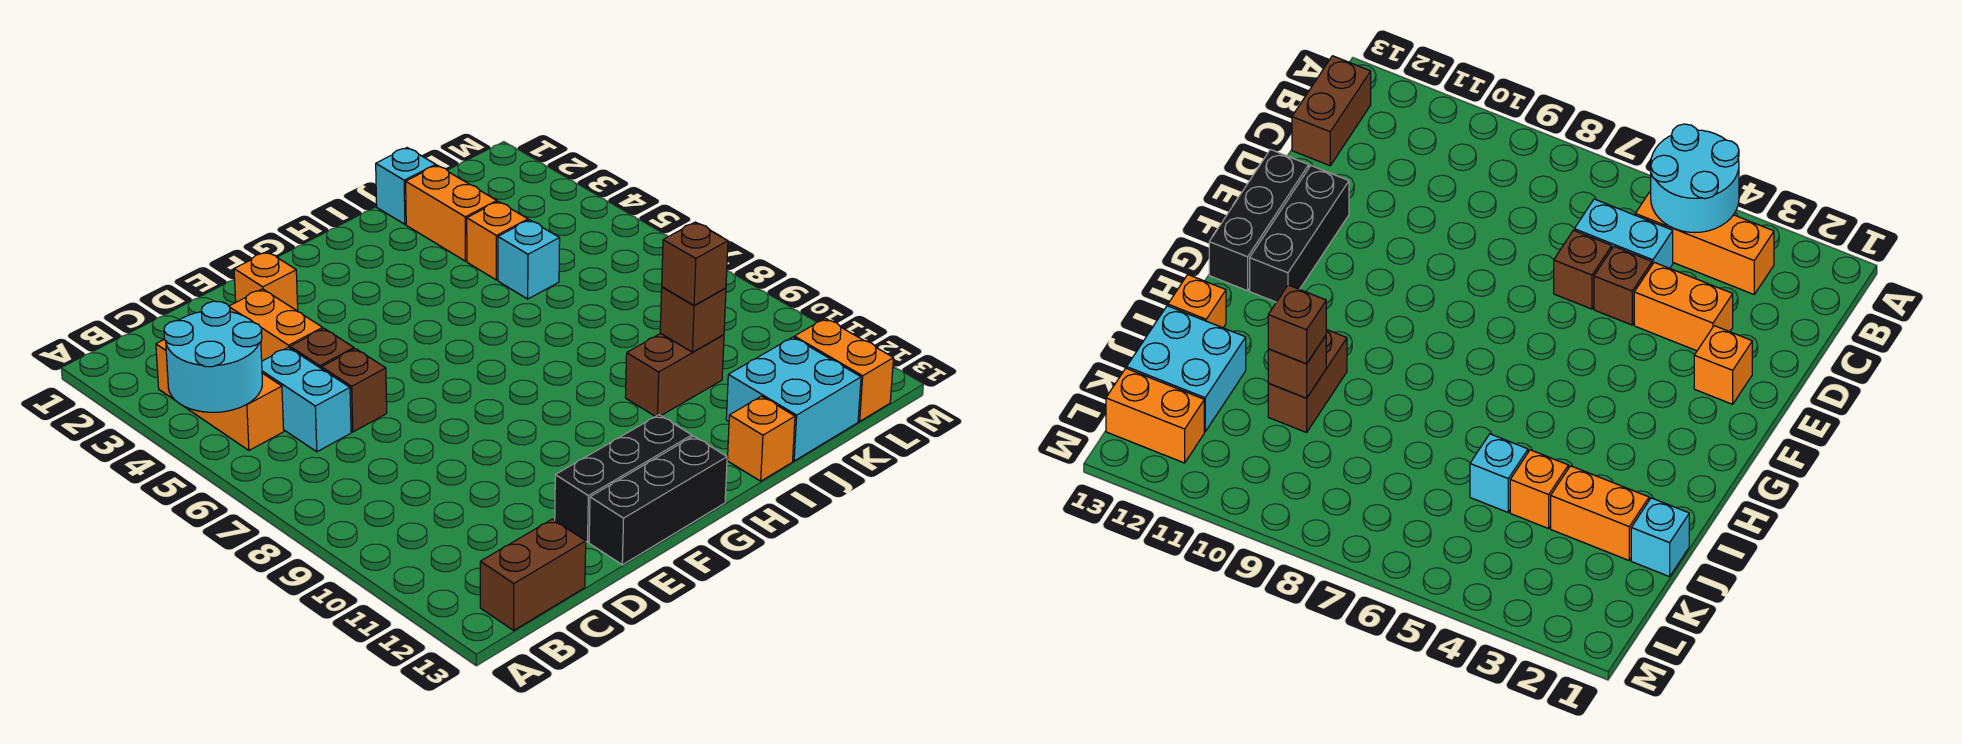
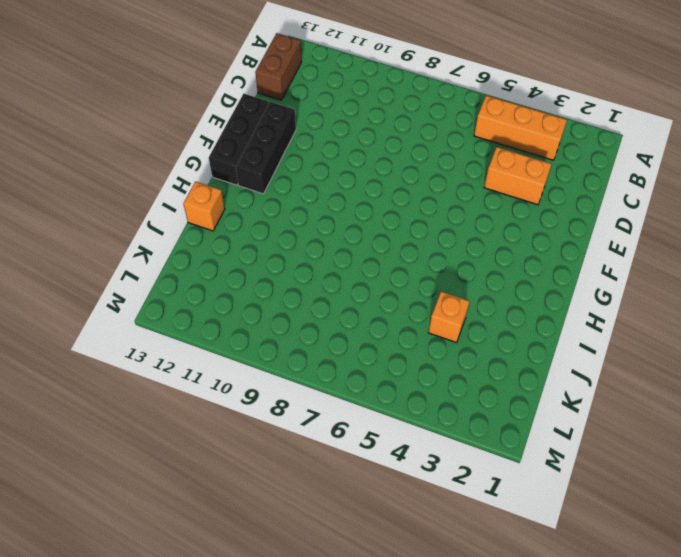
none -> cyan brick C5:C6 level 1
none -> brown brick D5 level 1
none -> brown brick D6 level 1

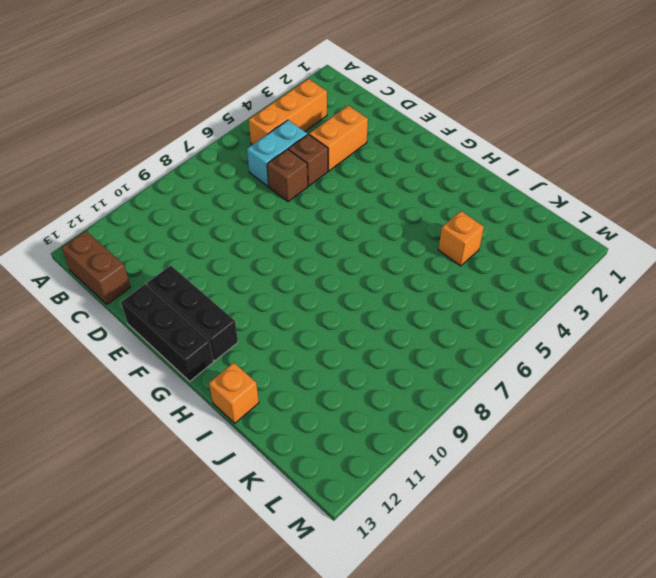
none -> orange brick E2 level 1
none -> brown brick I10:J10 level 1
none -> cyan brick J1 level 1

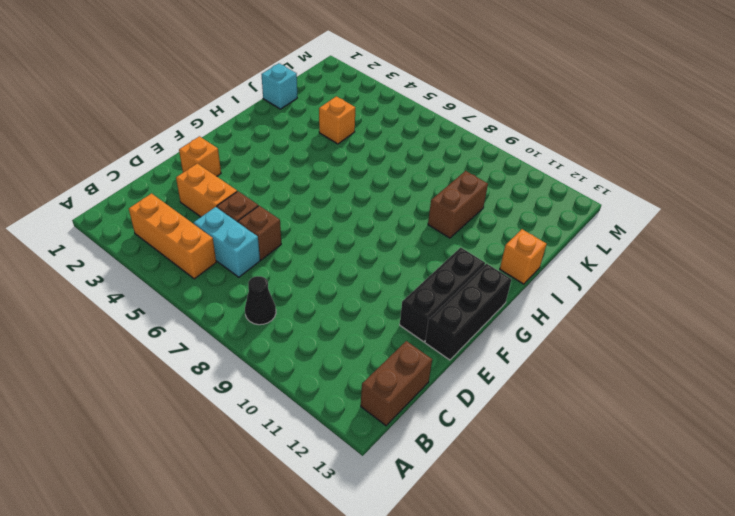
black cone B8 level 1 -> none
none -> orange brick J2:J3 level 1
none -> cyan brick J5 level 1
none -> cyan brick J12:K13 level 1

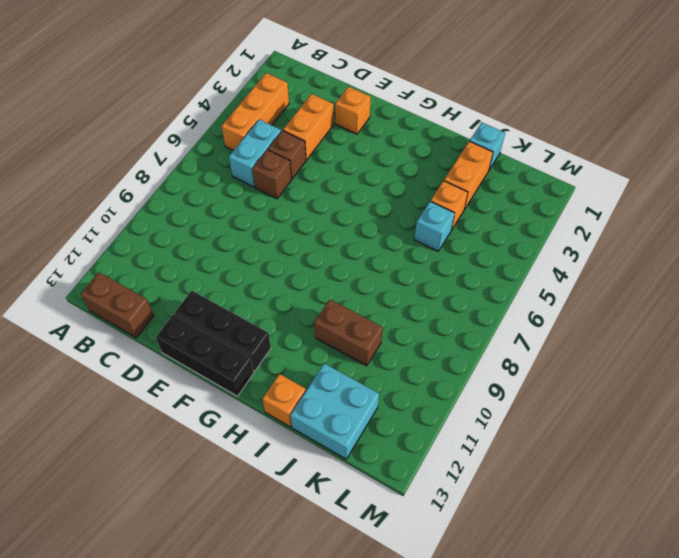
none -> orange brick L12:L13 level 1
none -> cyan round brick A4:B5 level 2
none -> brown brick J10 level 2

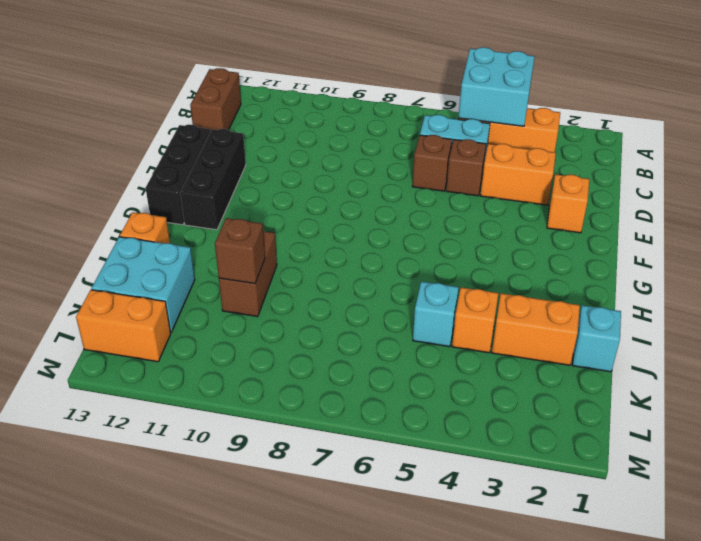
cyan brick A4:B5 level 2 -> cyan round brick A4:B5 level 2
none -> brown brick J10 level 3

